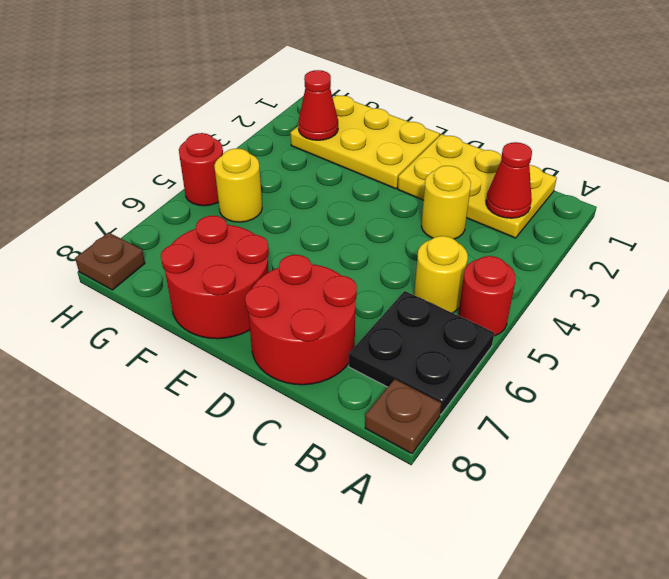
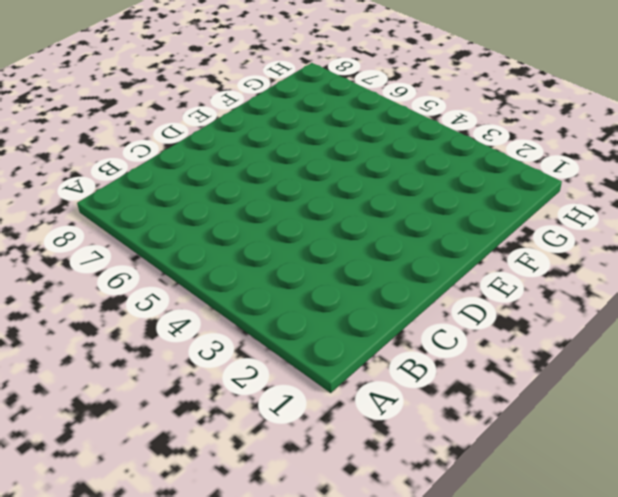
none -> red round brick A5 level 1
none -> black plate A6:B7 level 1
none -> brown plate A8 level 1

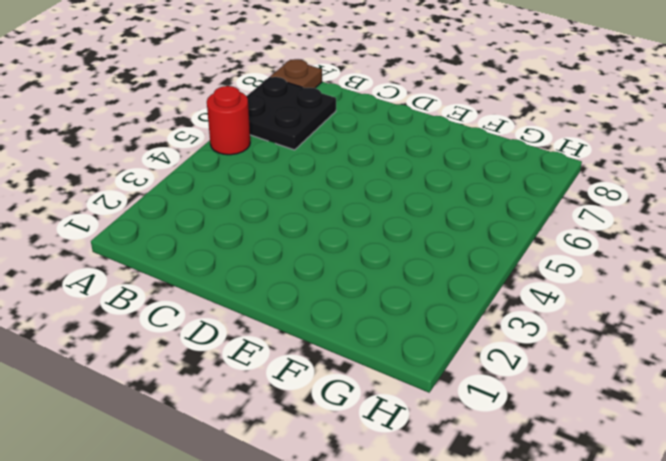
none -> yellow plate B1:D2 level 1
none -> yellow round brick B5 level 1
none -> yellow round brick C3 level 1

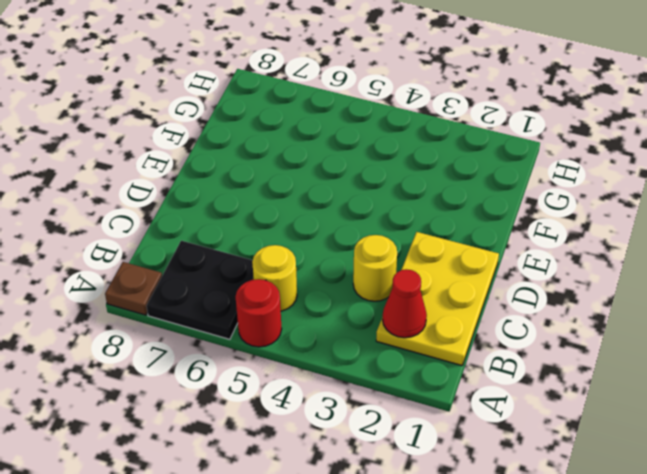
none -> red round brick C7:D8 level 1
none -> yellow plate E1:G2 level 1
none -> red round brick E7:F8 level 1

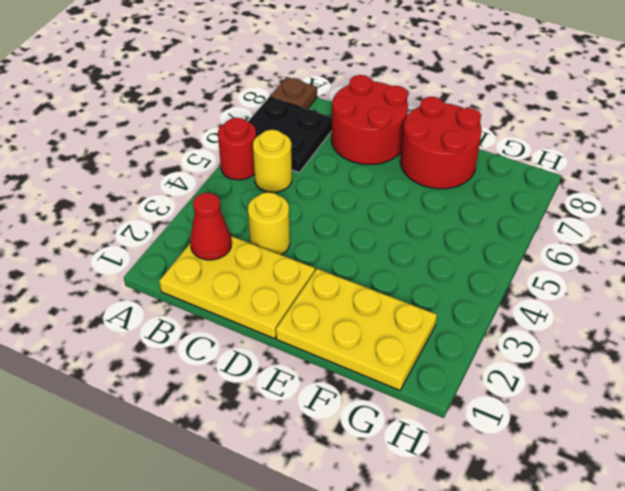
none -> yellow round brick G5 level 1
none -> red round brick H5 level 1
none -> brown plate H8 level 1

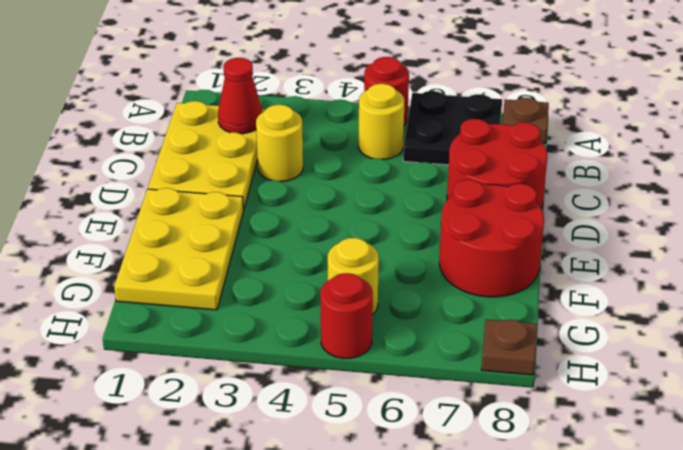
none -> red cone G2 level 2

